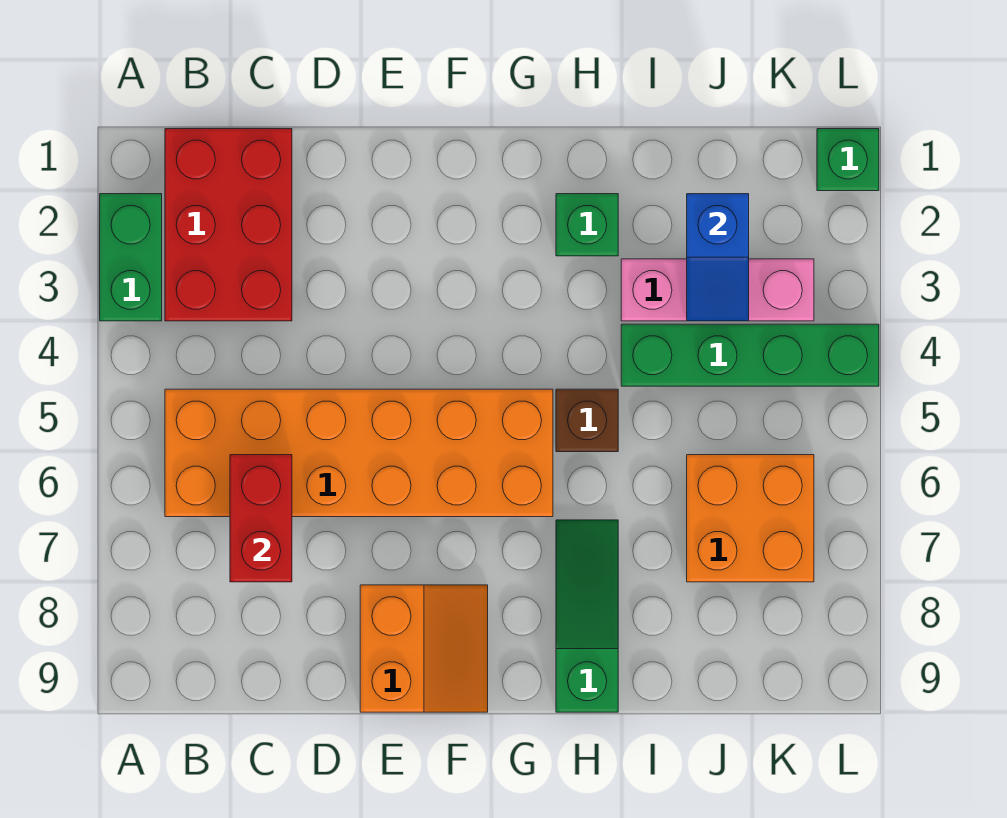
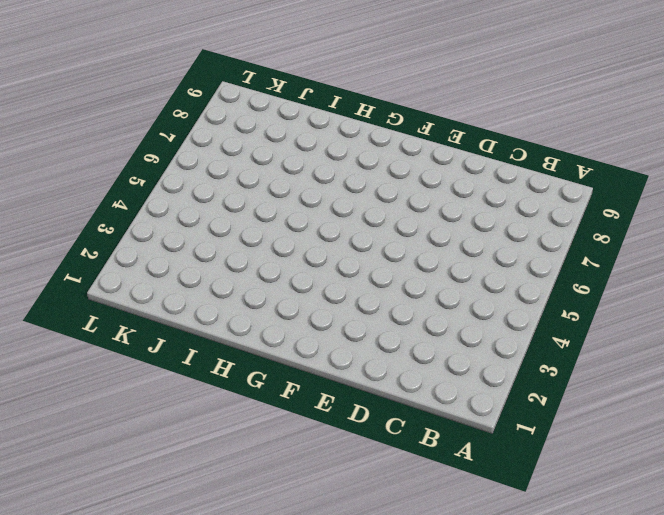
none -> green brick A2:A3 level 1
none -> red brick B1:C3 level 1
none -> orange brick B5:G6 level 1

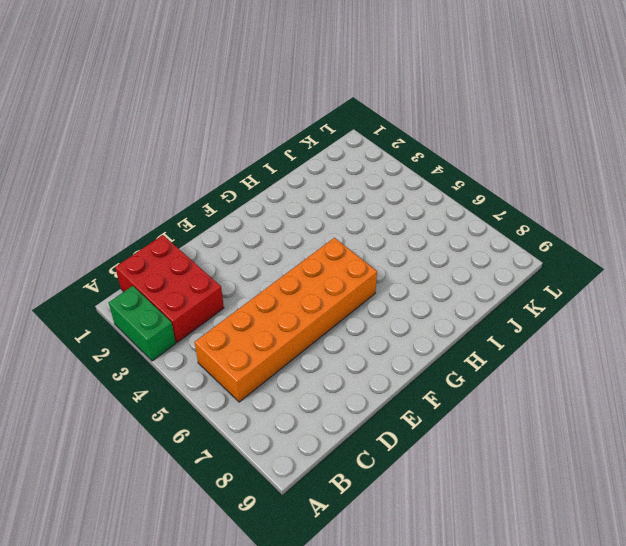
none -> orange slope E8:F9 level 1 top E
none -> green brick H2 level 1
none -> brown brick H5 level 1

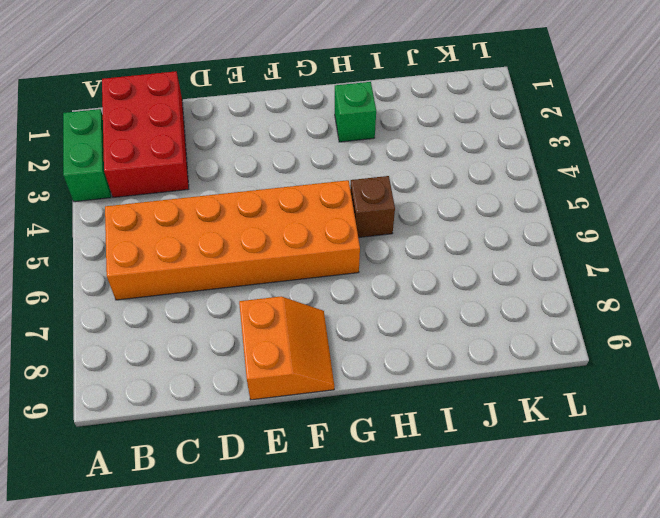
none -> green slope H7:H9 level 1 top 9
none -> pink brick I3:K3 level 1
none -> green brick I4:L4 level 1

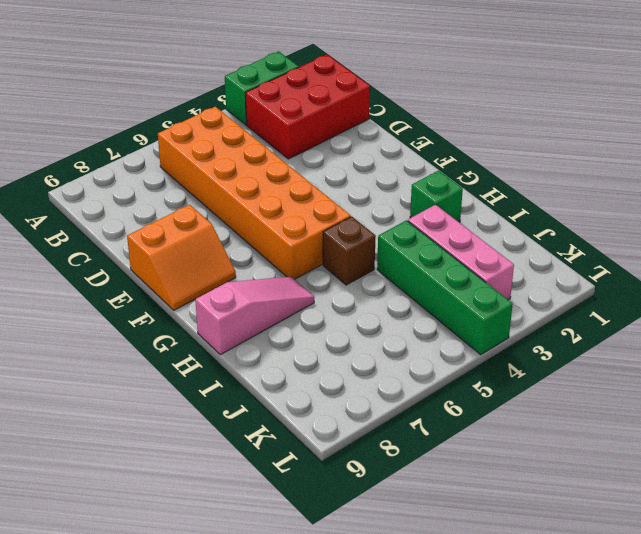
pink slope H7:H9 level 1 top 9 -> green slope H7:H9 level 1 top 9
none -> orange brick J6:K7 level 1
none -> green brick L1 level 1
none -> red brick C6:C7 level 2

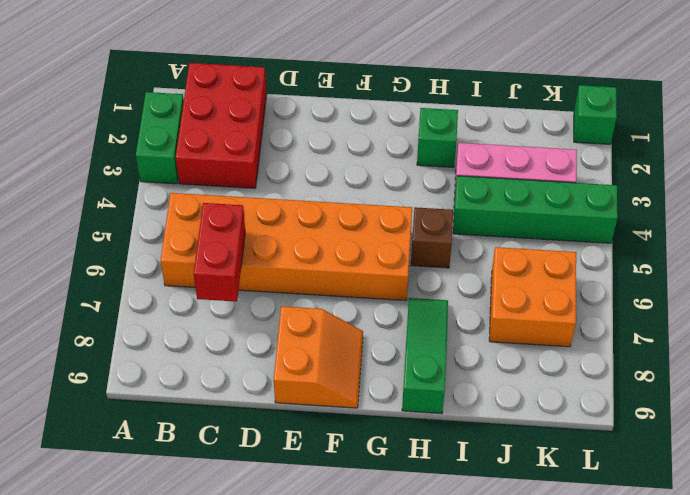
none -> blue slope J2:J3 level 2 top 2

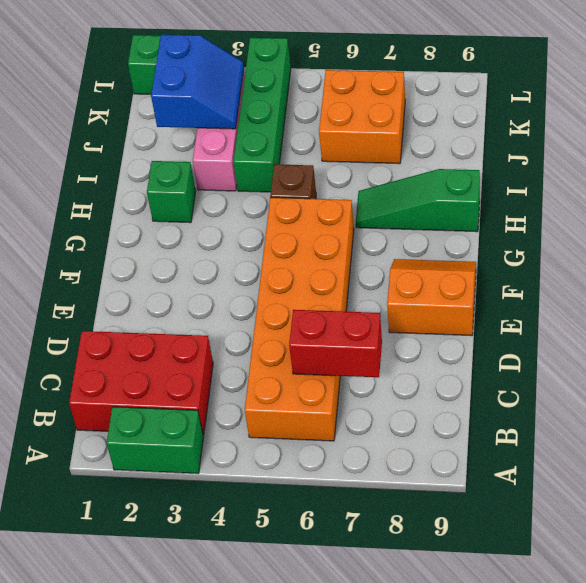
blue slope J2:K3 level 2 top 2 -> blue slope J2:J3 level 2 top 2

